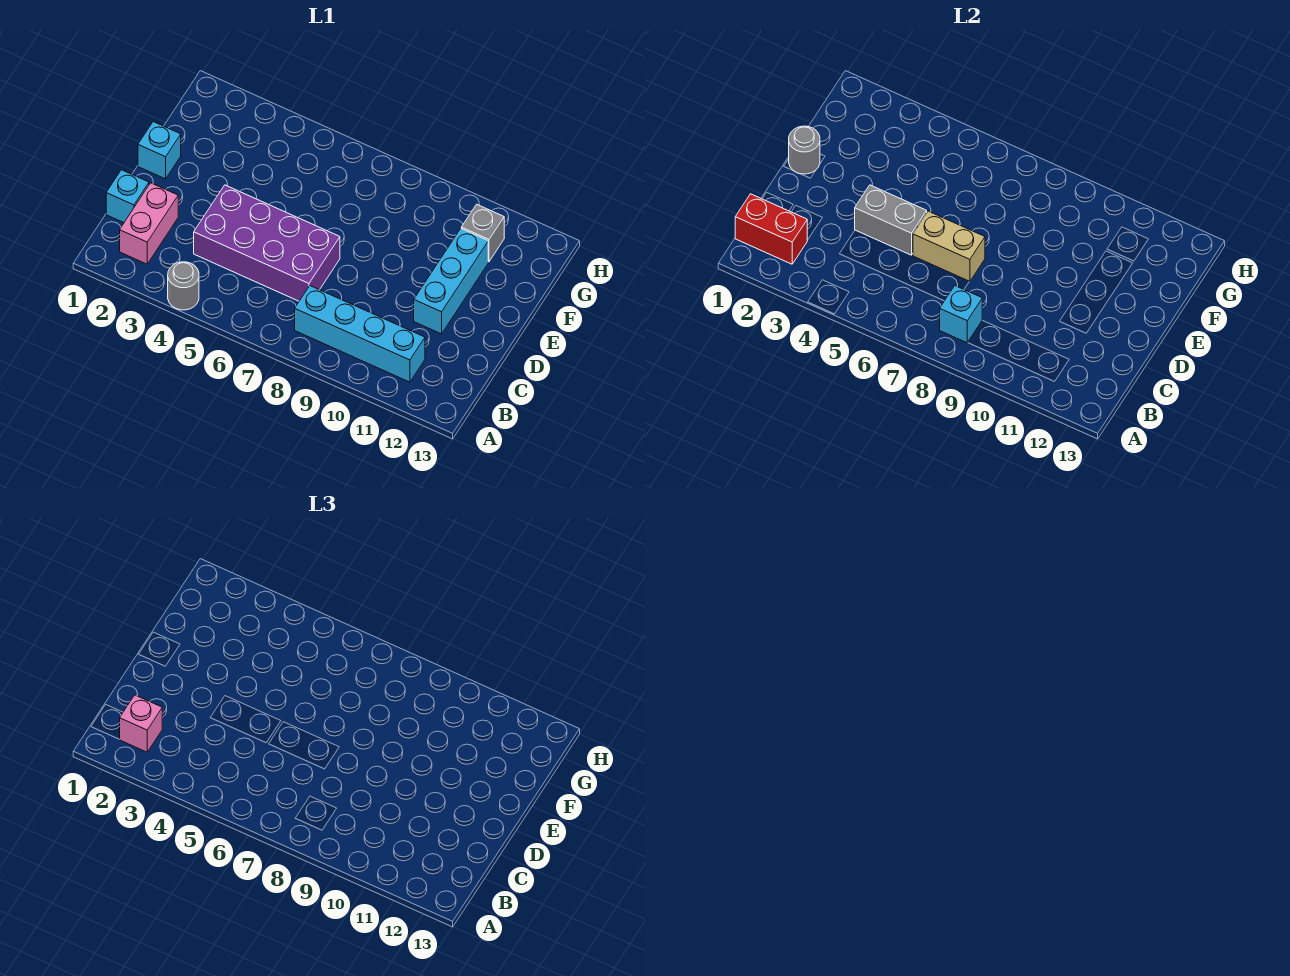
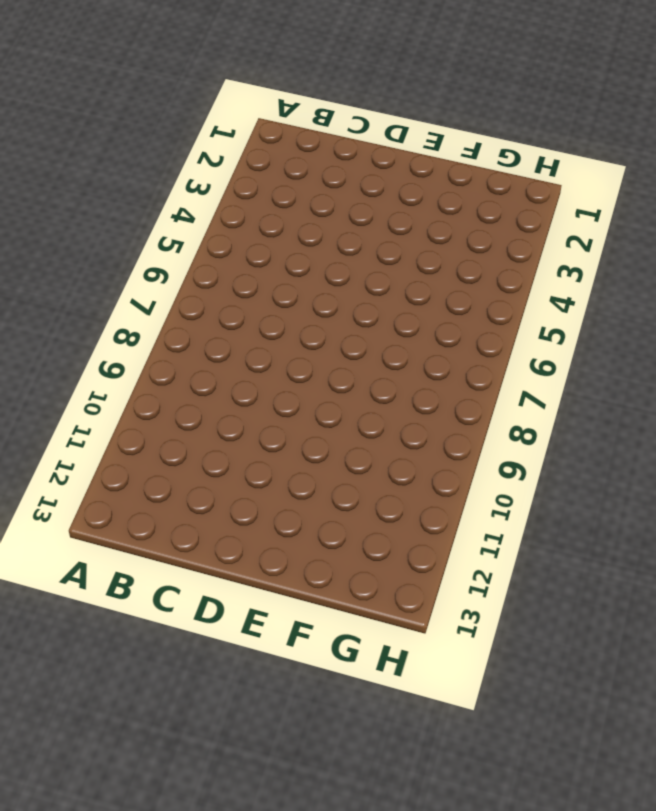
none -> grey round brick A4 level 1
none -> pink brick B2:C2 level 1
none -> cyan brick B8:B11 level 1

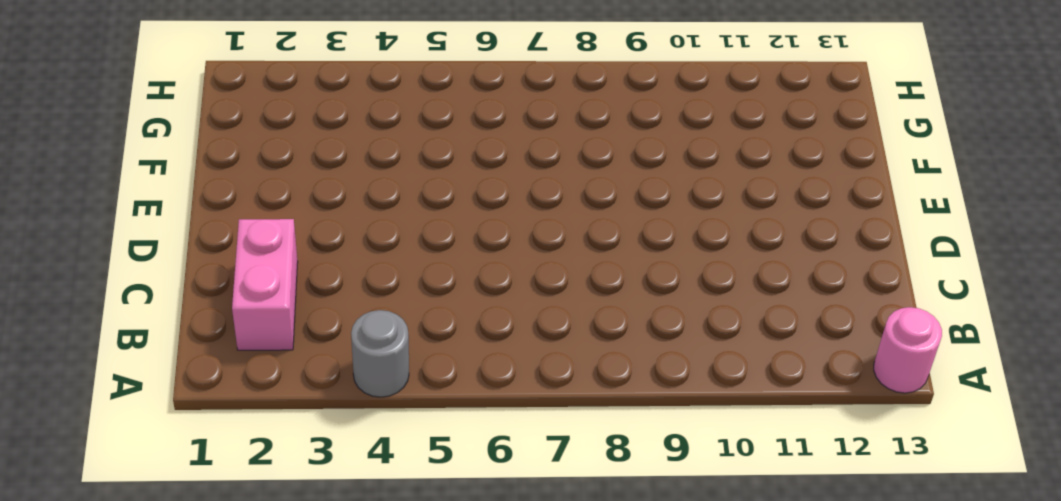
pink round brick A13 level 1 -> none
none -> cyan brick B8:B11 level 1
none -> cyan brick C1 level 1
none -> purple brick C4:D7 level 1

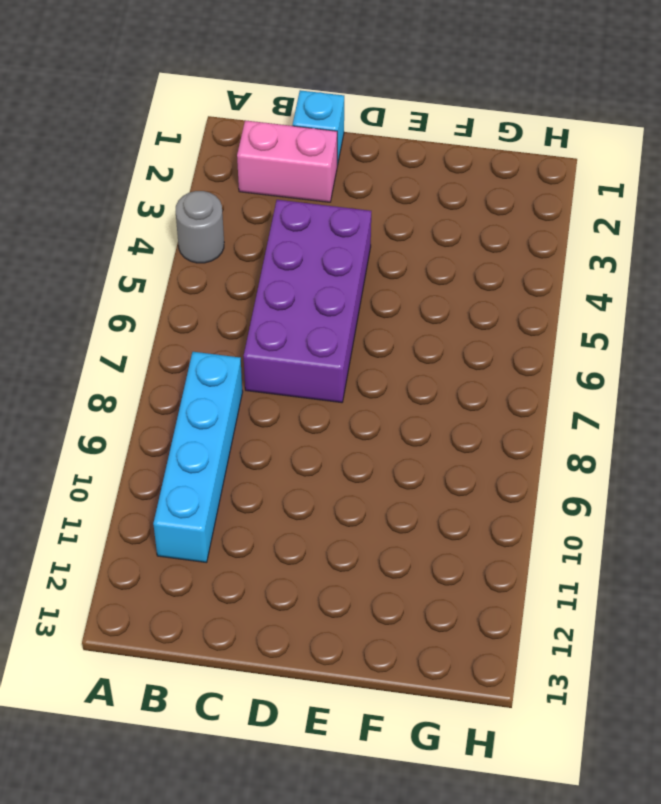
none -> cyan brick D11:F11 level 1
none -> cyan brick E1 level 1
none -> grey brick G11 level 1

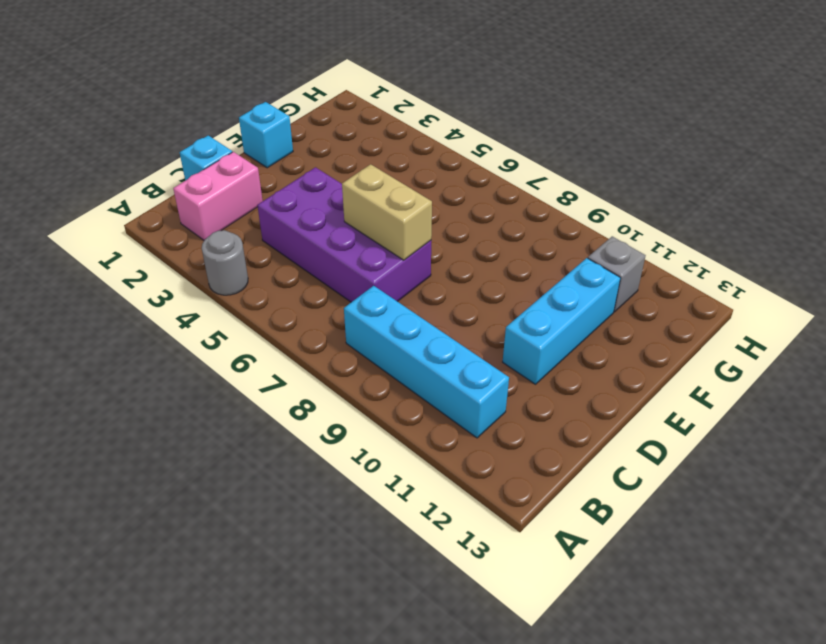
none -> red brick B1:B2 level 2
none -> cyan brick B8 level 2
none -> grey brick D4:D5 level 2

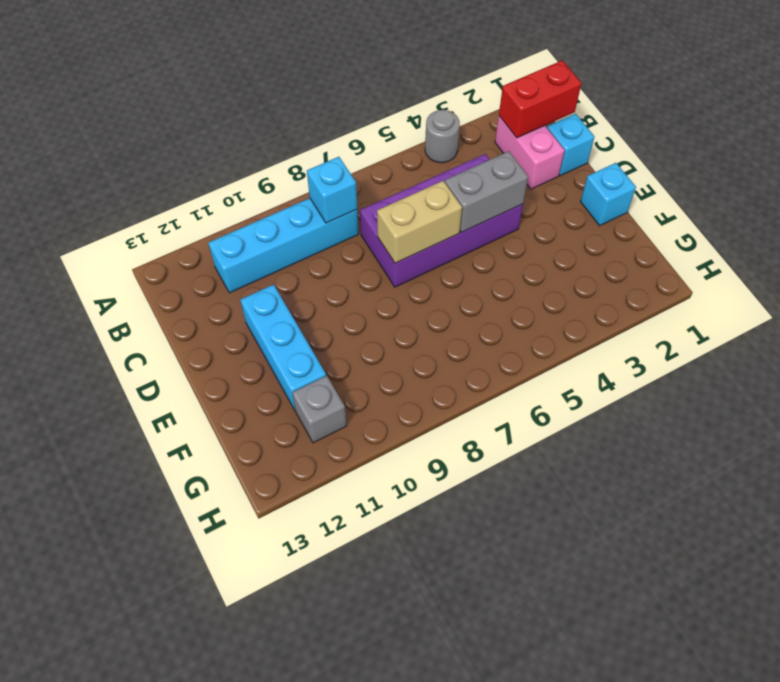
none -> grey round brick E1 level 2
none -> pink brick B2 level 3

